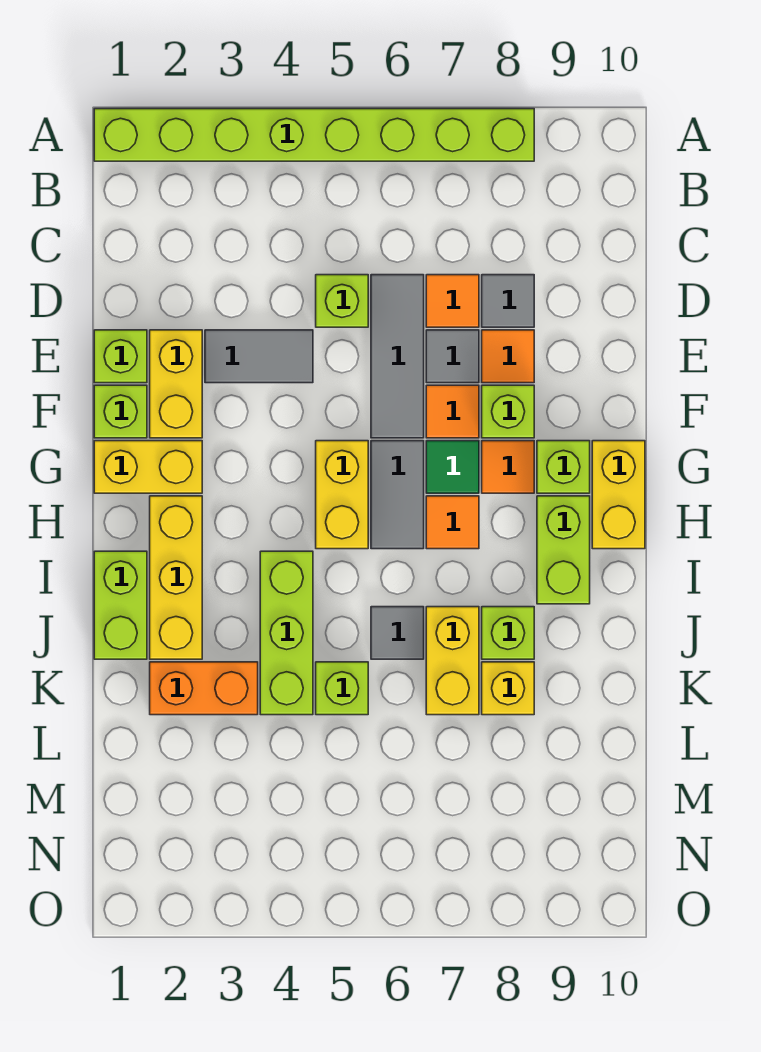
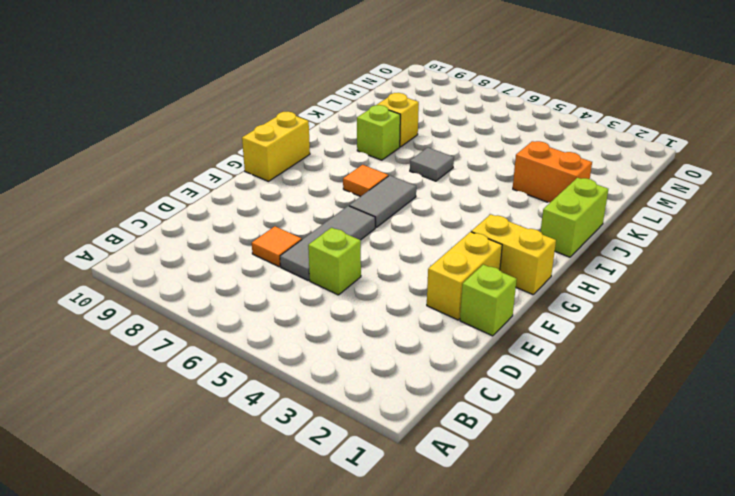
none -> lime brick A1:A8 level 1
none -> grey tile D8 level 1
none -> grey tile E3:E4 level 1
none -> grey tile E7 level 1

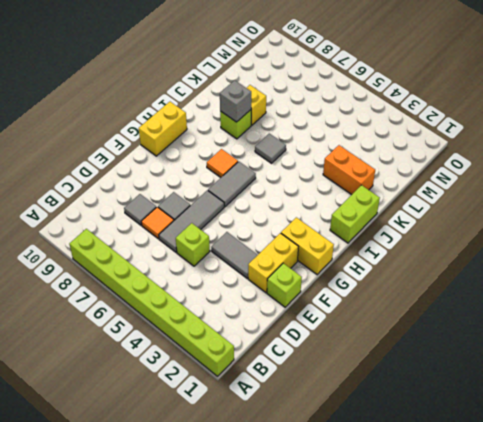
grey brick J8 level 2 -> none
none -> orange tile E8 level 1
none -> lime brick F1 level 1
none -> orange tile F7 level 1
none -> lime brick F8 level 1

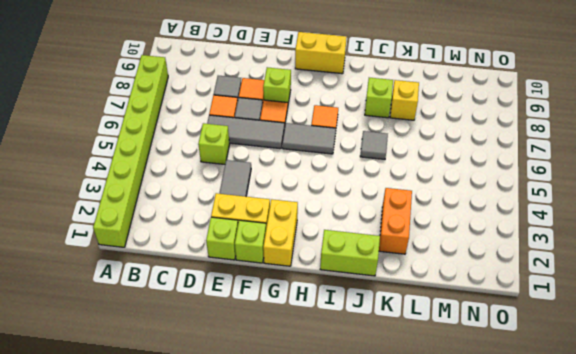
none -> yellow brick G5:H5 level 1
none -> green tile G7 level 1
none -> orange tile G8 level 1
none -> lime brick G9 level 1

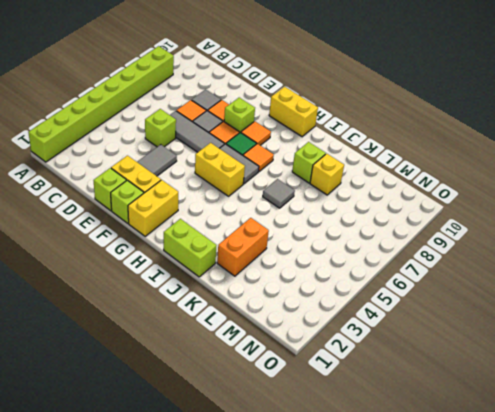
none -> lime brick G9 level 1
none -> yellow brick H2:J2 level 1
none -> lime brick H9:I9 level 1
none -> lime brick I4:K4 level 1

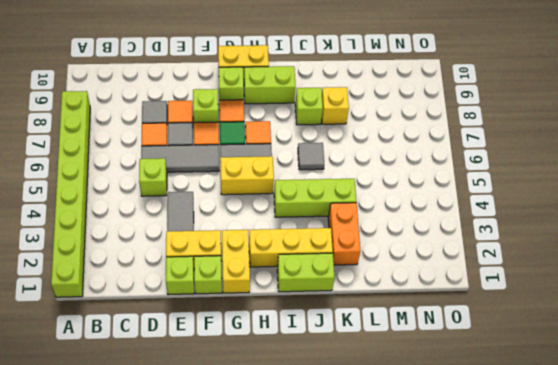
none -> yellow brick J7:K7 level 1
none -> lime brick K5 level 1

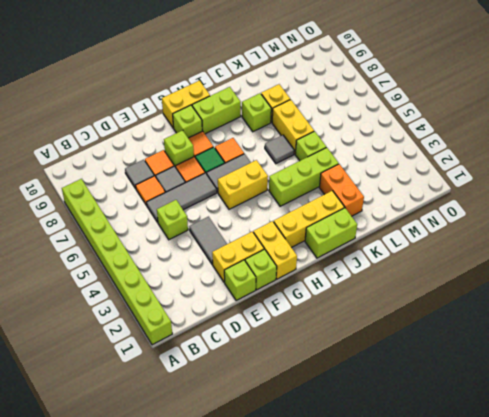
yellow brick K6:K7 level 1 -> yellow brick J7:K7 level 1

